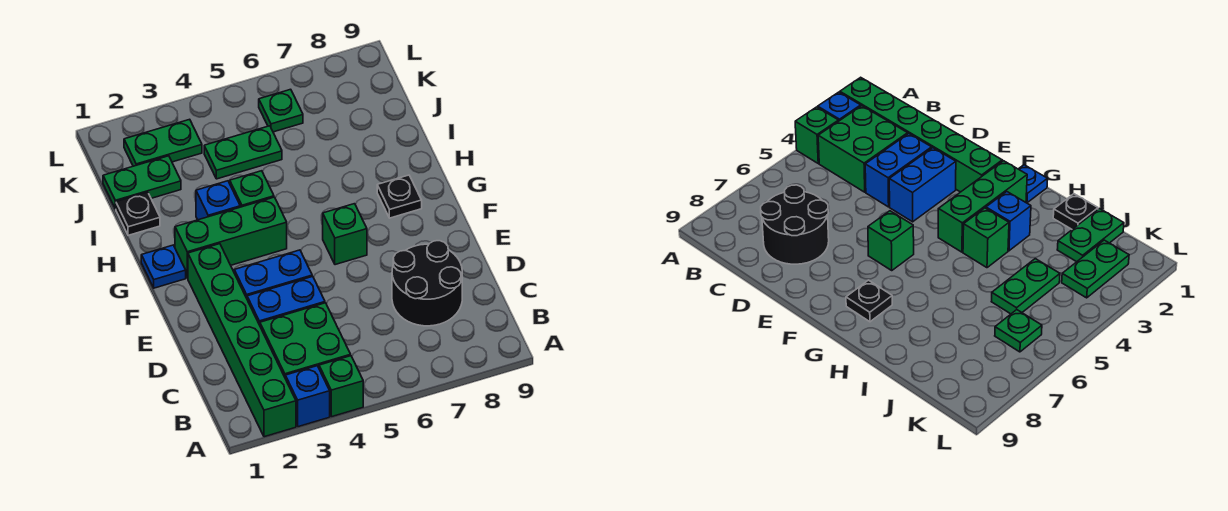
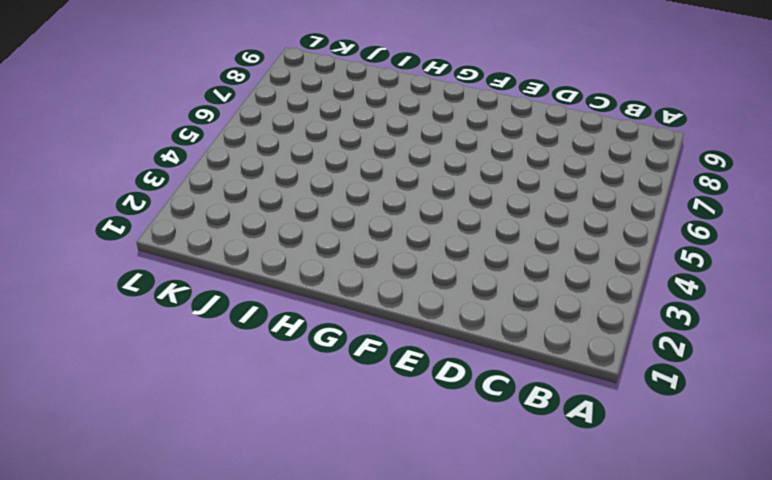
none -> green brick A2:F2 level 1
none -> blue brick A3 level 1
none -> green brick A4 level 1

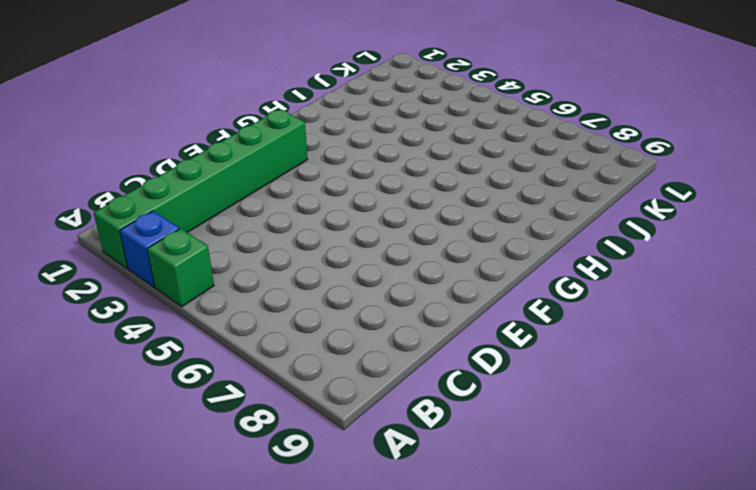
none -> green brick B3:C4 level 1
none -> black round brick C7:D8 level 1
none -> blue brick D3:D4 level 1

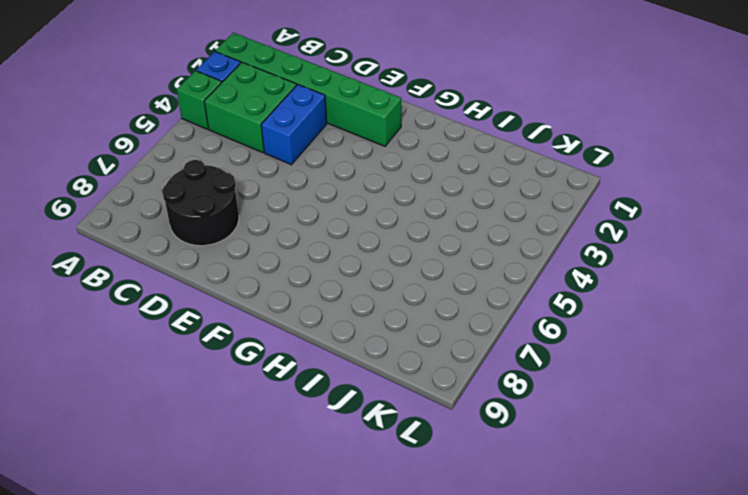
none -> blue brick E3:E4 level 1
none -> green brick F6 level 1
none -> blue plate G1 level 1

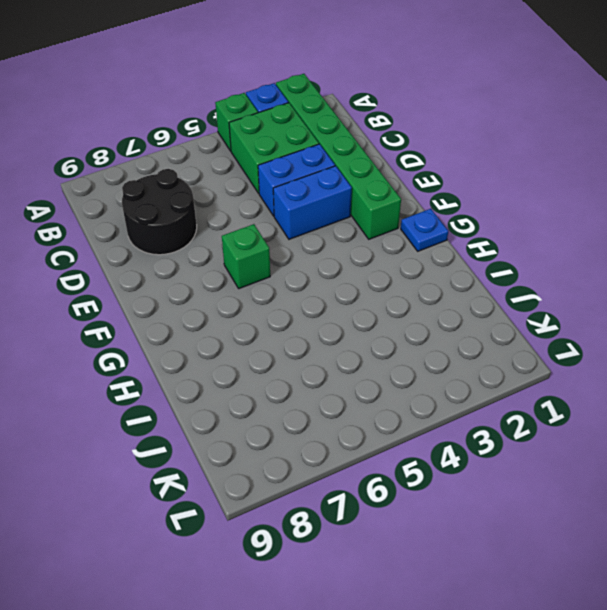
none -> green brick G2:G4 level 1
none -> black plate G8 level 1
none -> blue brick H3 level 1

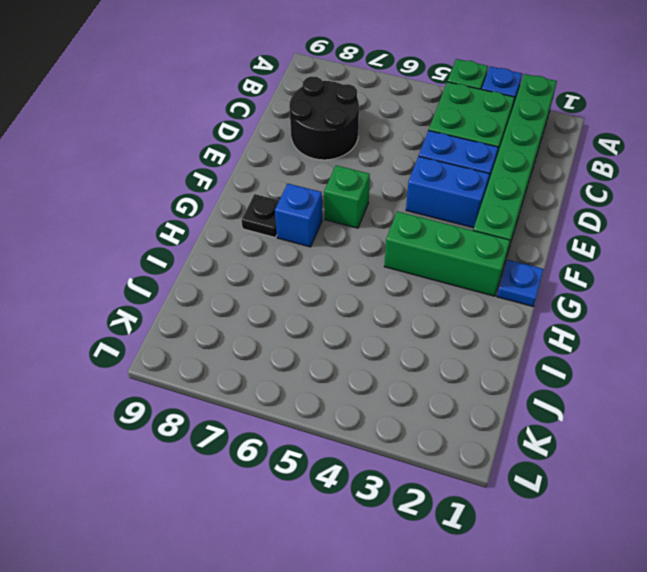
blue brick G7 level 1 -> blue brick H3 level 1
none -> green brick H4 level 1
none -> black plate I1 level 1
none -> green plate J1:J2 level 1

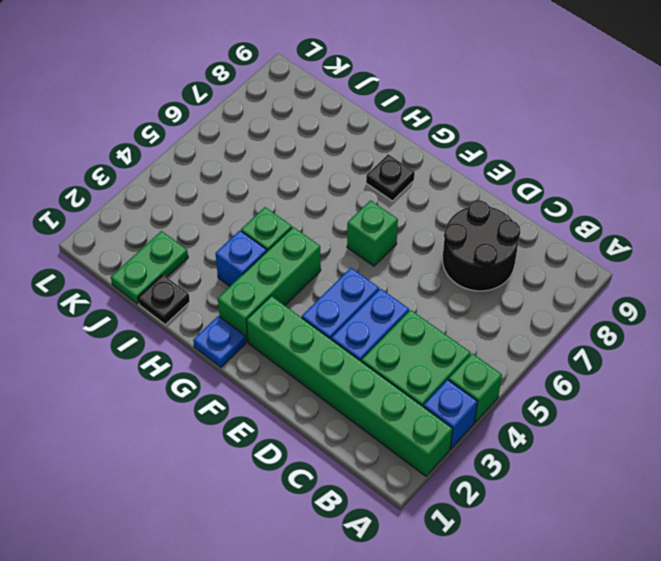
none -> green plate J4:J5 level 1
none -> green plate K2:K3 level 1
none -> green plate K6 level 1

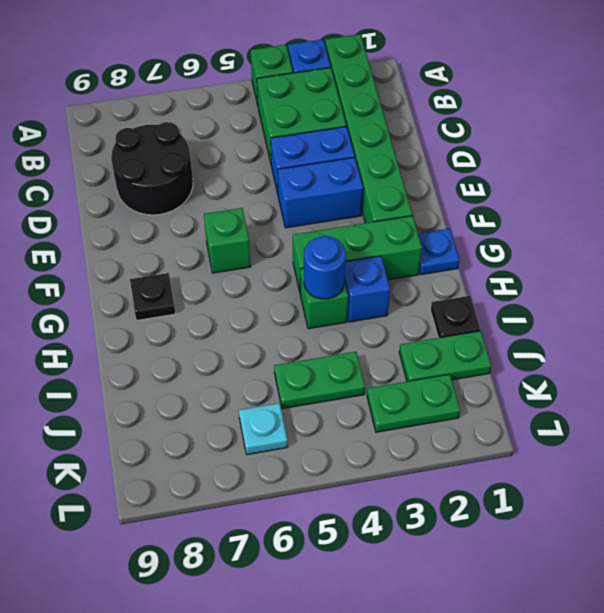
blue round brick H4 level 2 -> none
cyan plate K6 level 1 -> green plate K6 level 1

